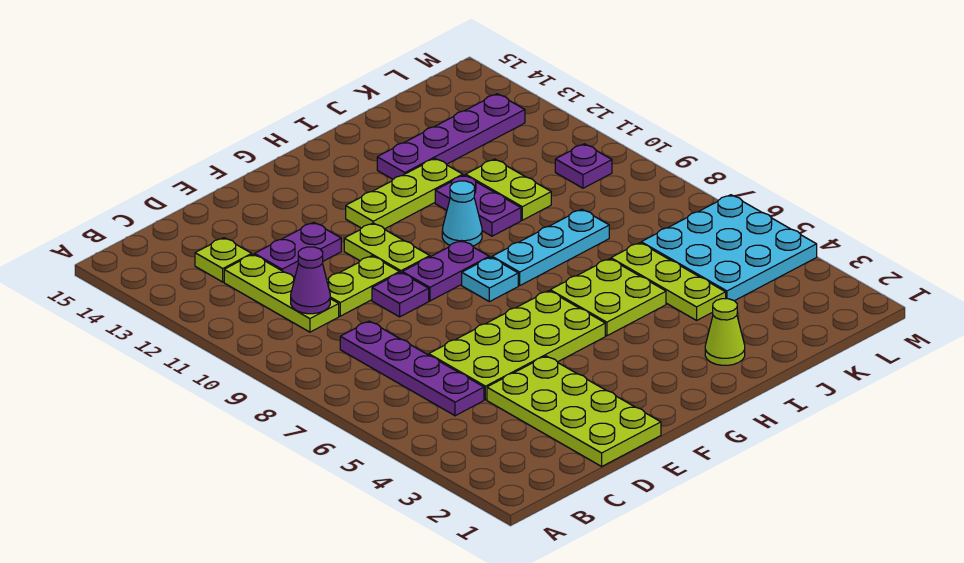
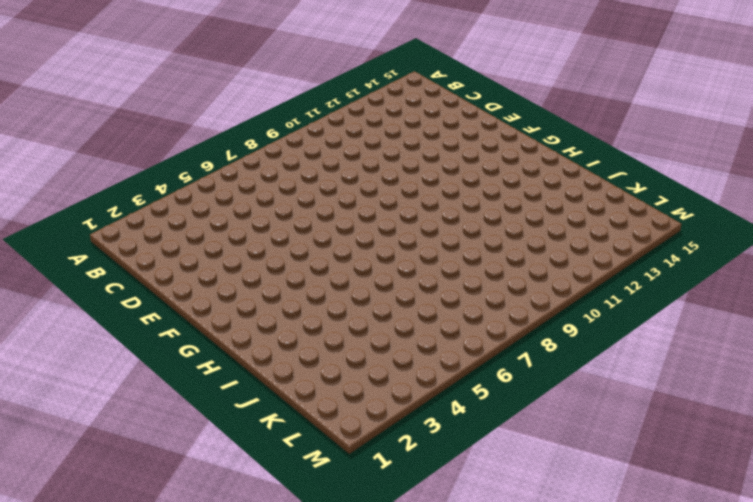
none -> purple plate C5:C8 level 1
none -> lime plate C10:C12 level 1
none -> lime plate C13 level 1

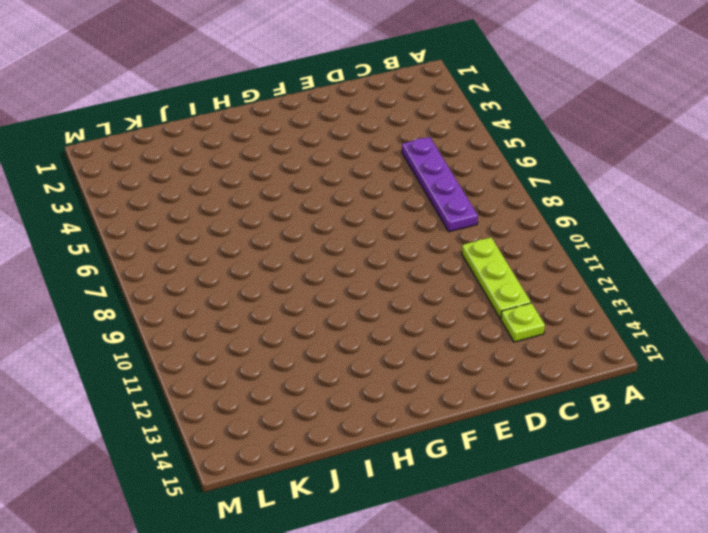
none -> lime plate D1:E4 level 1
none -> lime plate D5:G6 level 1
none -> lime plate D10:E10 level 1

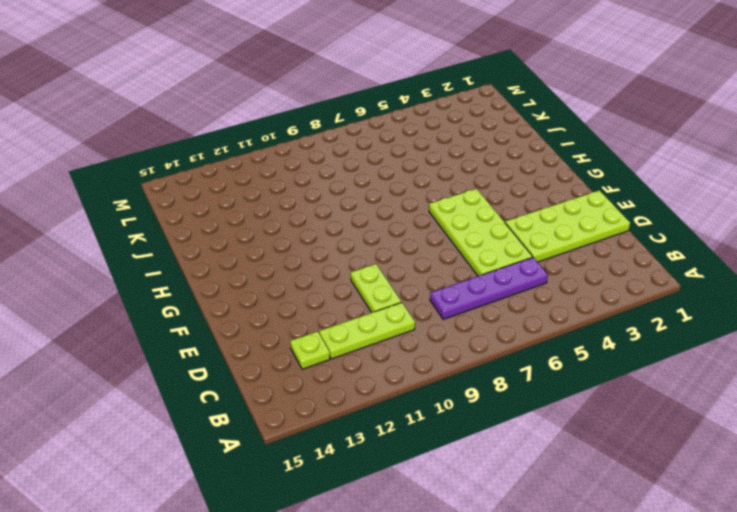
none -> purple plate D12:E12 level 1
none -> purple plate E9 level 1
none -> purple plate F9:G9 level 1

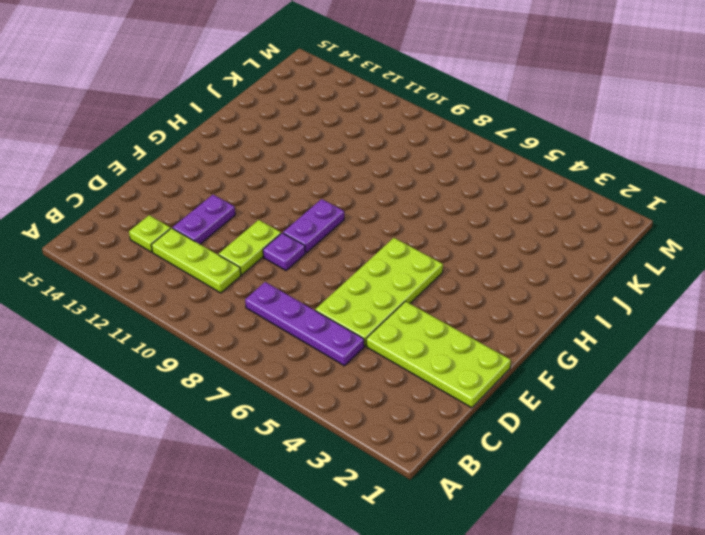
none -> lime plate F10:F11 level 1
none -> cyan plate G8 level 1
none -> lime plate G12:I12 level 1

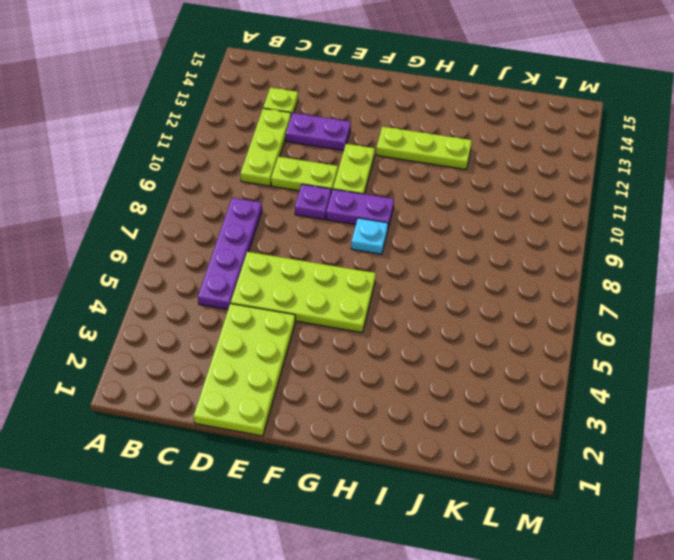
none -> lime plate H5:I6 level 1
none -> cyan plate H8:J8 level 1
none -> cyan cone H10 level 1

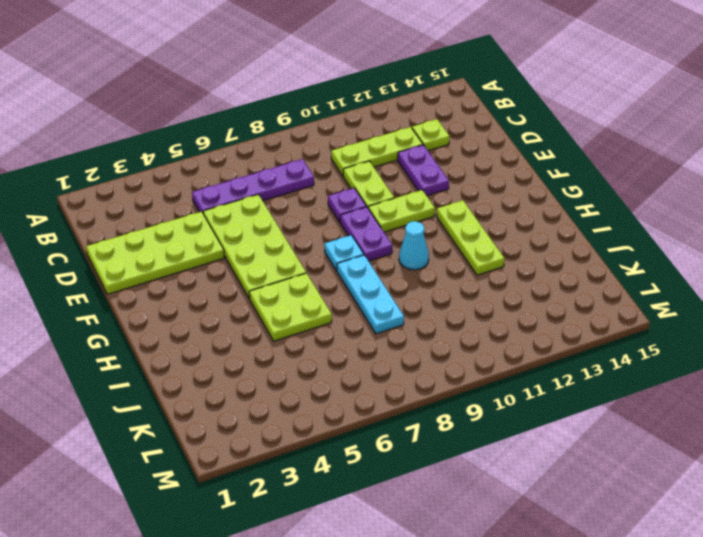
none -> lime cone I2 level 1
none -> purple plate I10:I11 level 1
none -> purple plate I13:L13 level 1

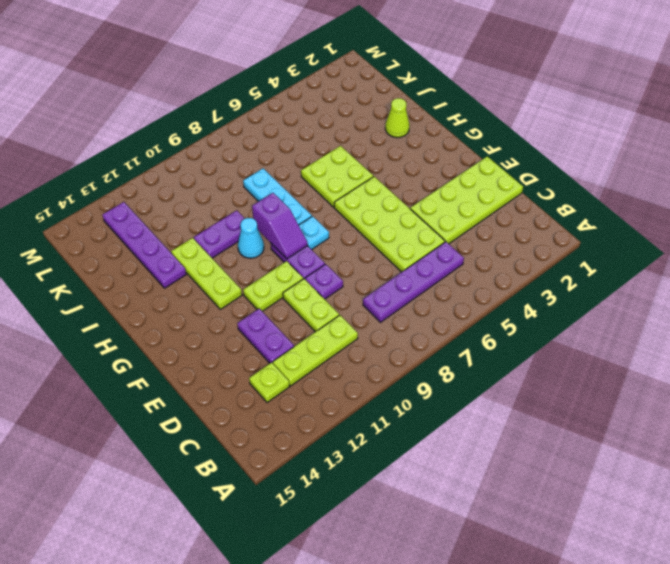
purple slope G9:H9 level 2 top H -> none
none -> lime plate J4:J6 level 1
none -> lime plate J10:J11 level 1
none -> cyan plate K4:M6 level 1

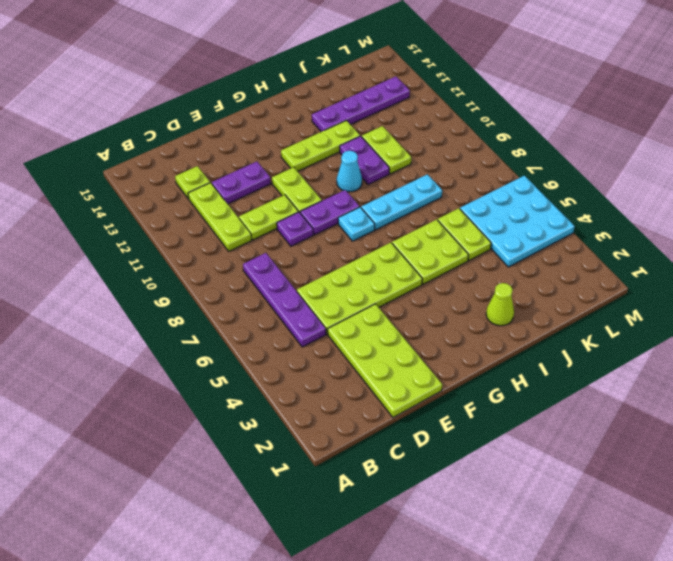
lime plate J5:J6 level 1 -> lime plate J4:J6 level 1
none -> purple plate L10 level 1
none -> purple cone C10 level 2

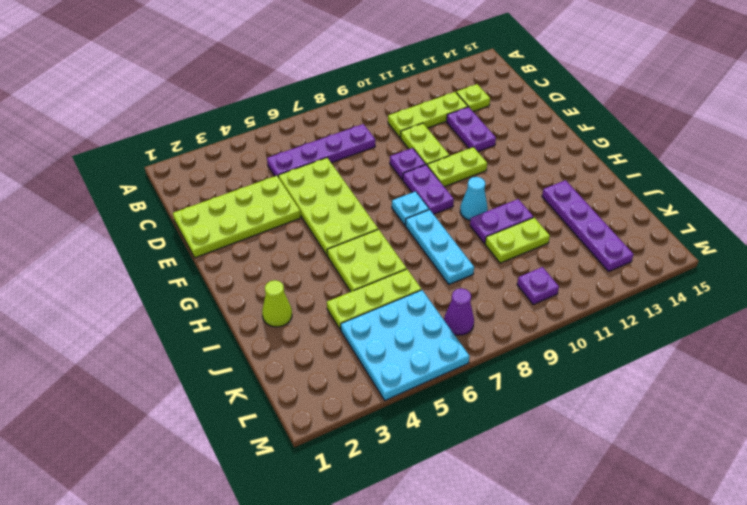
purple cone L7 level 1 -> purple cone C10 level 2
none -> lime plate G12:I12 level 1

